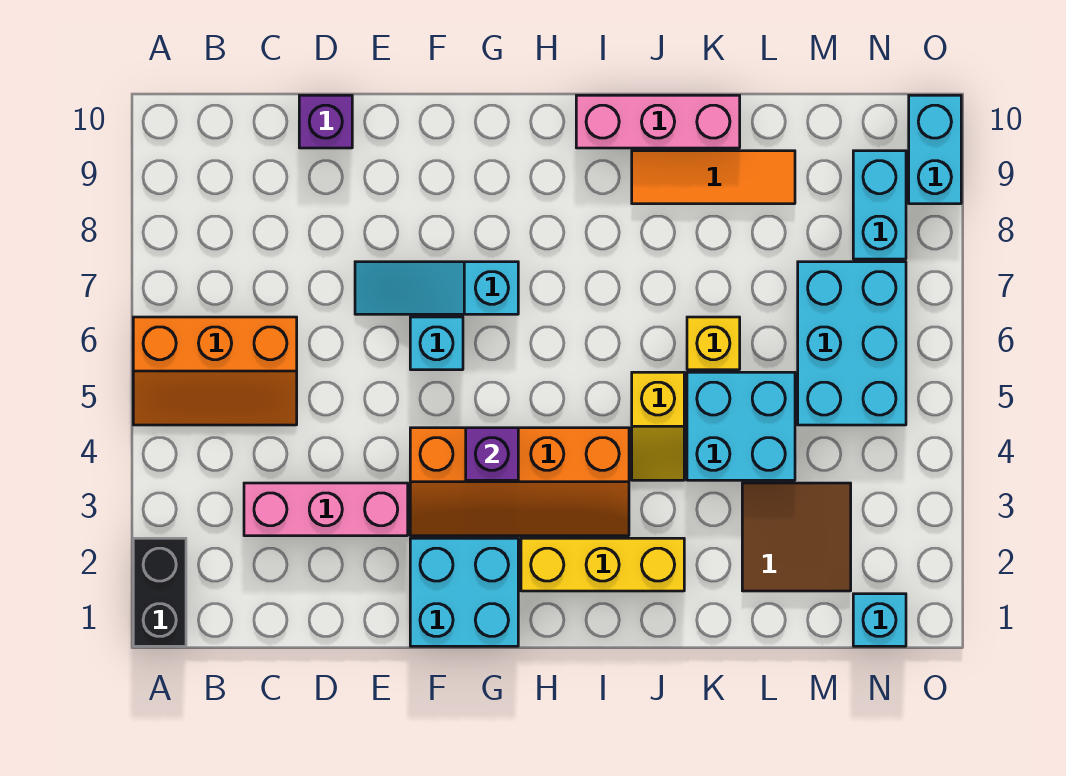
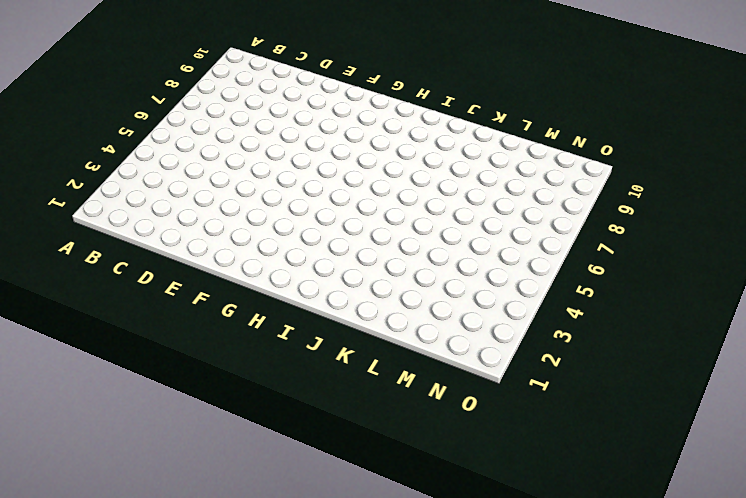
none -> black brick A1:A2 level 1
none -> orange slope A5:C6 level 1 top 6
none -> pink brick C3:E3 level 1

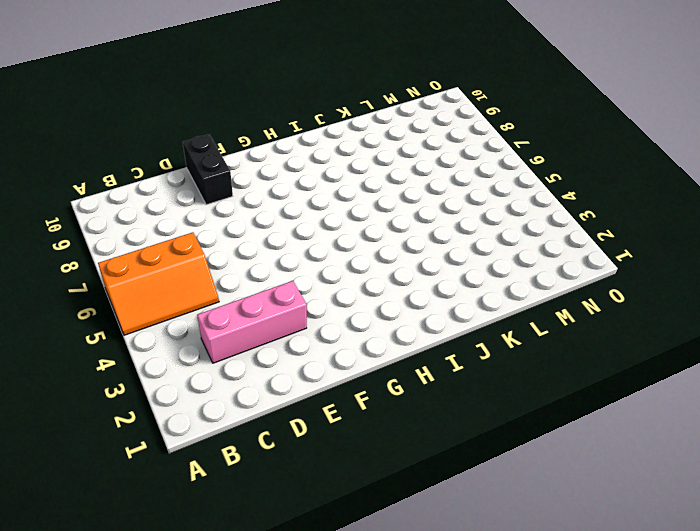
black brick E9:E10 level 1 -> black brick A1:A2 level 1
none -> purple brick D10 level 1
none -> cyan slope E7:G7 level 1 top G
none -> cyan brick F1:G2 level 1

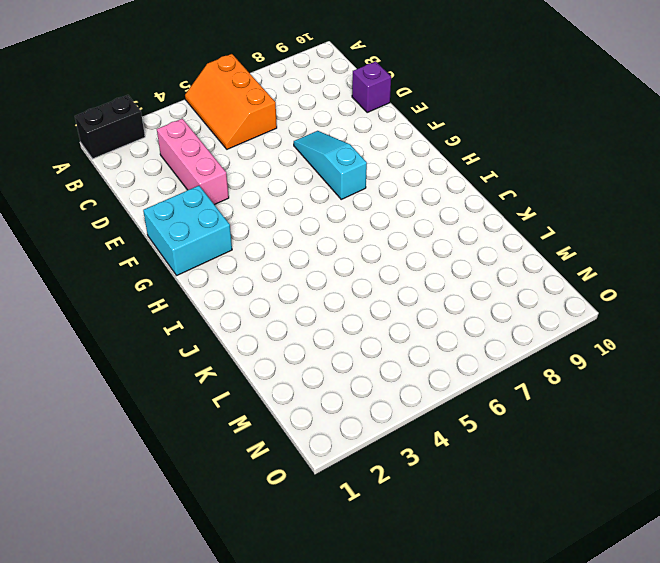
none -> orange slope F3:I4 level 1 top 4
none -> cyan brick F6 level 1
none -> yellow brick H2:J2 level 1

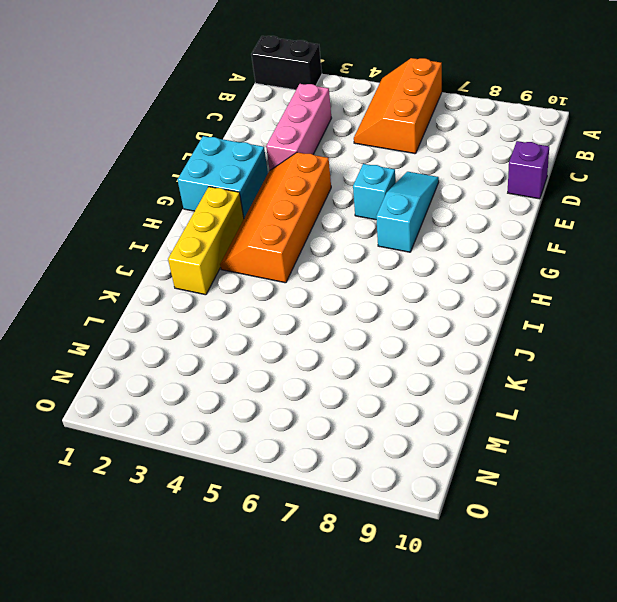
none -> pink brick I10:K10 level 1
none -> yellow slope J4:J5 level 1 top 5
none -> orange tile J9:L9 level 1

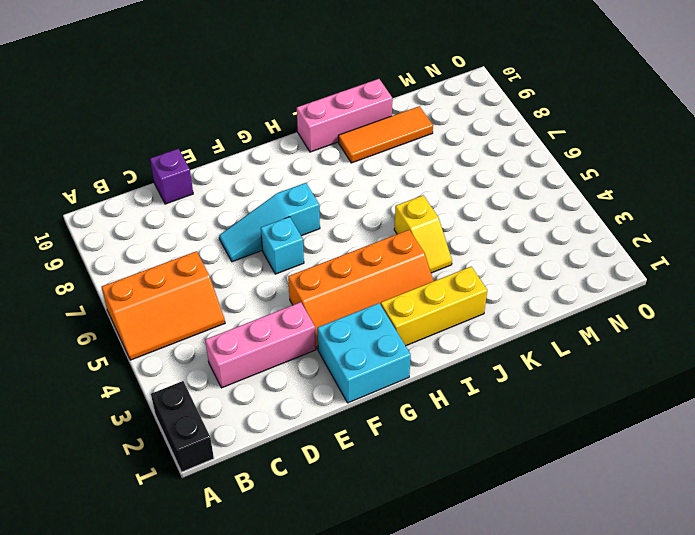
none -> cyan brick K4:L5 level 1
none -> yellow brick K6 level 1
none -> brown tile L2:M3 level 1

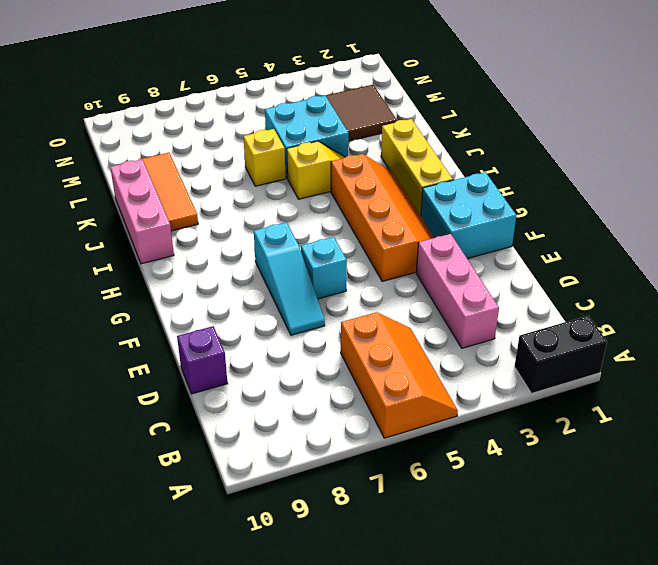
none -> cyan brick M5:N7 level 1
none -> cyan brick N1 level 1
none -> cyan brick N8:N9 level 1

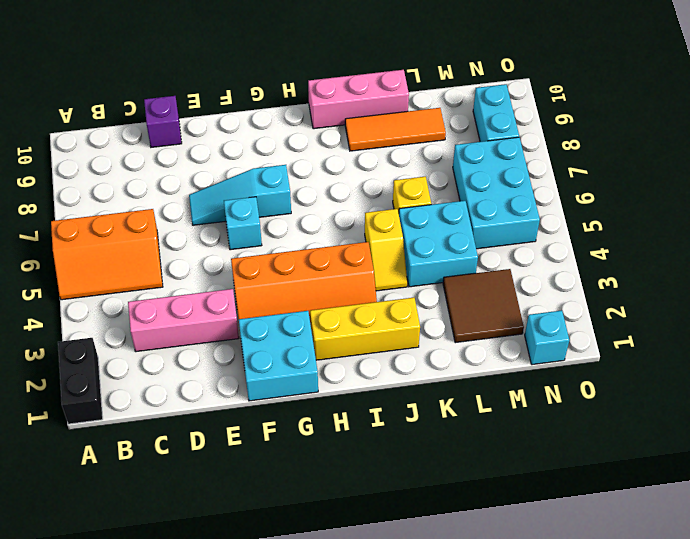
none -> cyan brick O9:O10 level 1
none -> purple brick G4 level 2

